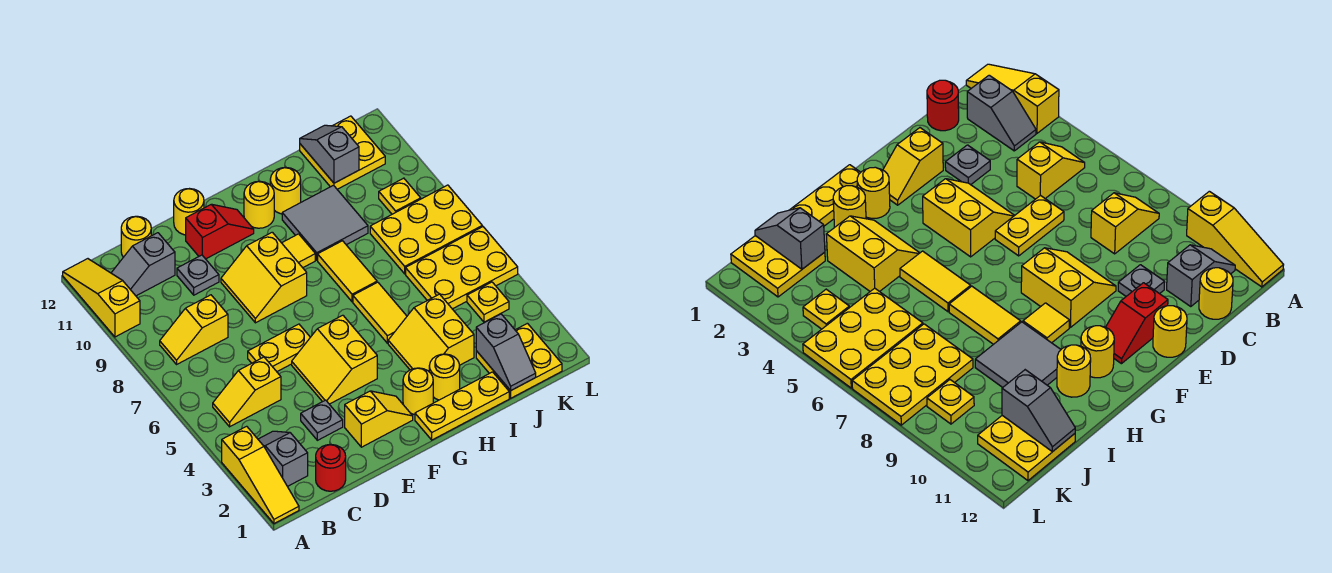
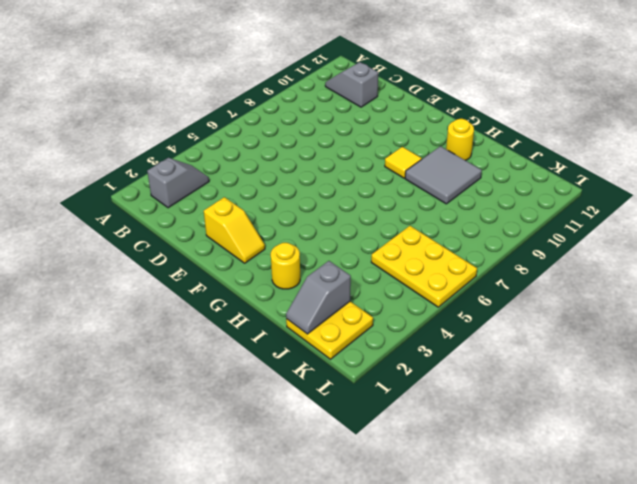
none -> yellow slope A1:A3 level 1 top 3
none -> yellow slope A10:A12 level 1 top 10
none -> yellow slope B5:C5 level 1 top C
none -> yellow slope B8:C8 level 1 top C

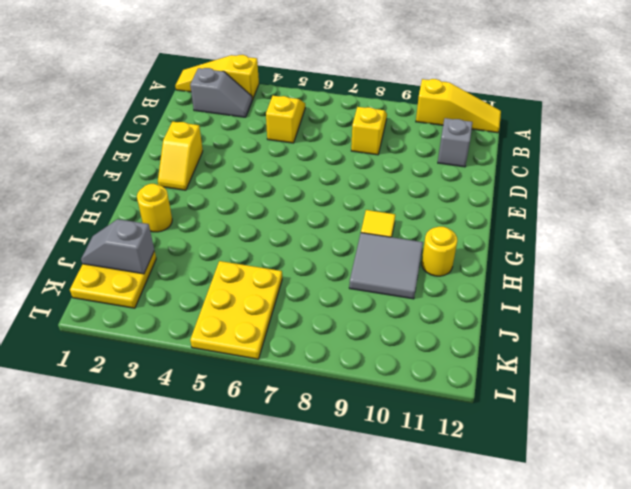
none -> red round brick C1 level 1
none -> yellow round brick C12 level 1
none -> grey plate D3 level 1
none -> yellow plate D6:E6 level 1

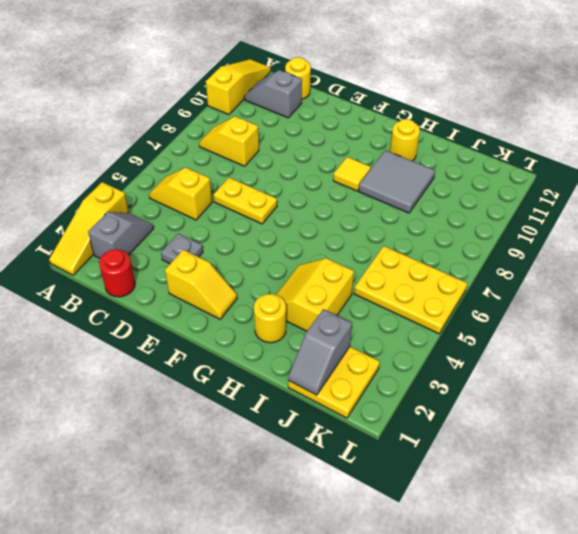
none -> grey plate D10 level 1
none -> yellow slope E4:F5 level 1 top F
none -> yellow slope E8:F9 level 1 top F
none -> red slope E11:F11 level 1 top E

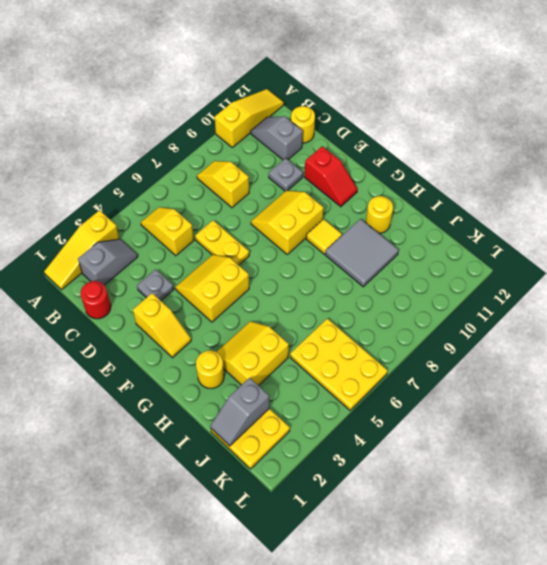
none -> yellow round brick E12 level 1
none -> yellow plate G1:I1 level 1
none -> yellow round brick G2 level 1
none -> yellow round brick G11 level 1

